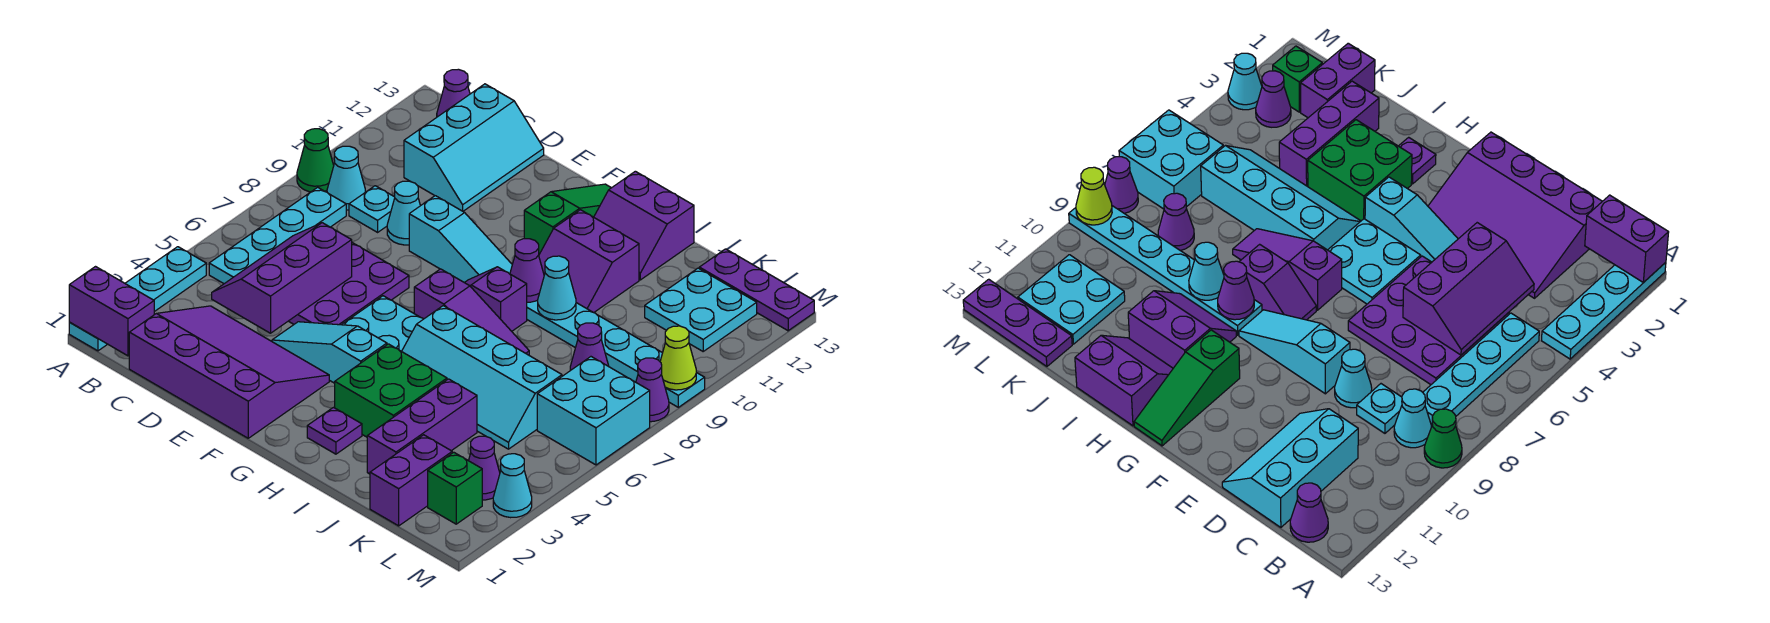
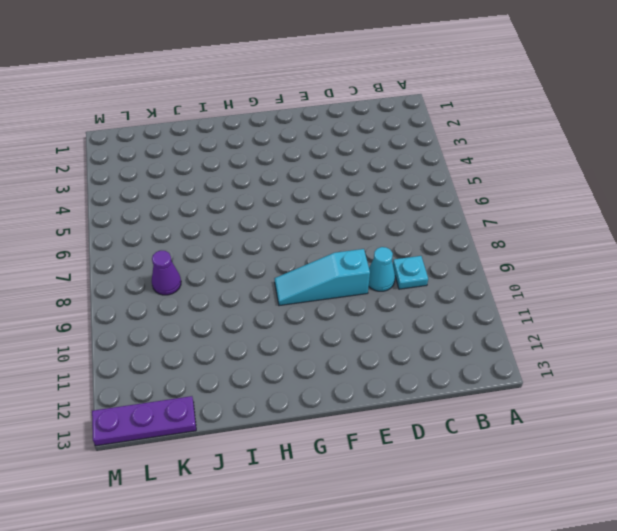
none -> cyan plate A1:A4 level 1
none -> green cone A9 level 1
none -> cyan plate B5:B8 level 1
none -> cyan cone B9 level 1

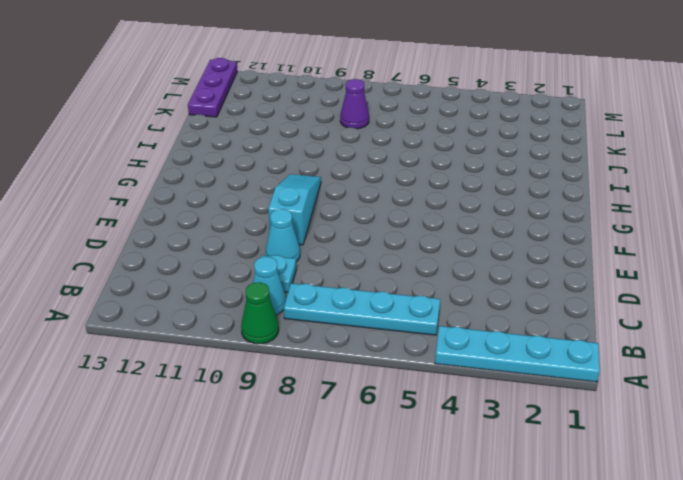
none -> purple cone B13 level 1
none -> purple slope C1:F3 level 1 top 1
none -> purple plate C5:E7 level 1
none -> cyan slope C11:D13 level 1 top C

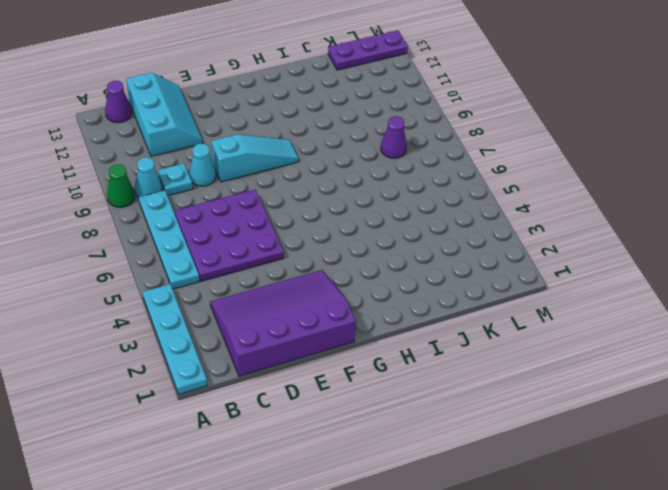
none -> cyan slope E4:G4 level 1 top G
none -> cyan plate F5:G6 level 1
none -> purple slope G7:I7 level 1 top G
none -> purple slope G8:H8 level 1 top H

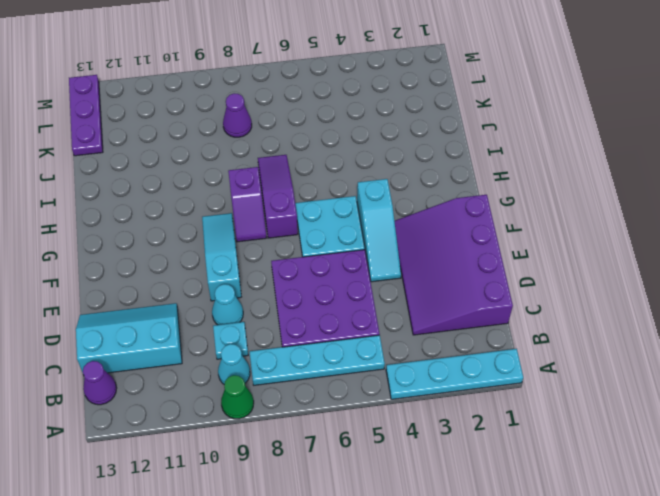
none -> green slope G11:G13 level 1 top 11
none -> purple plate H2 level 1
none -> green brick H3:I4 level 1
none -> cyan slope H5:K6 level 1 top 6

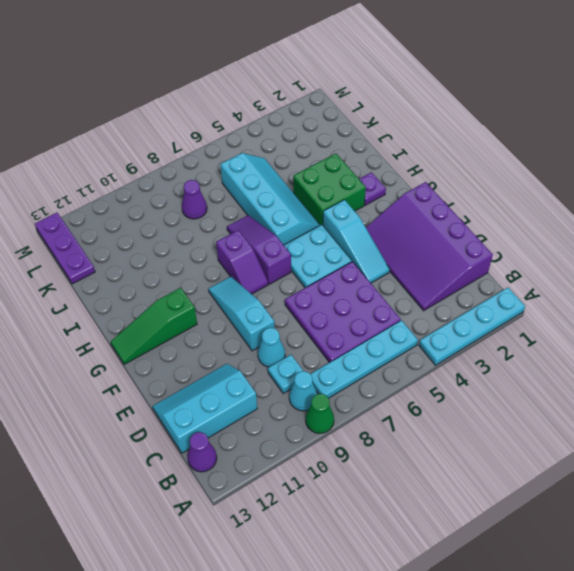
none -> cyan plate H9:M9 level 1
none -> purple slope H10:I11 level 1 top 11
none -> purple slope H12:I13 level 1 top 13
none -> purple brick J2:J4 level 1

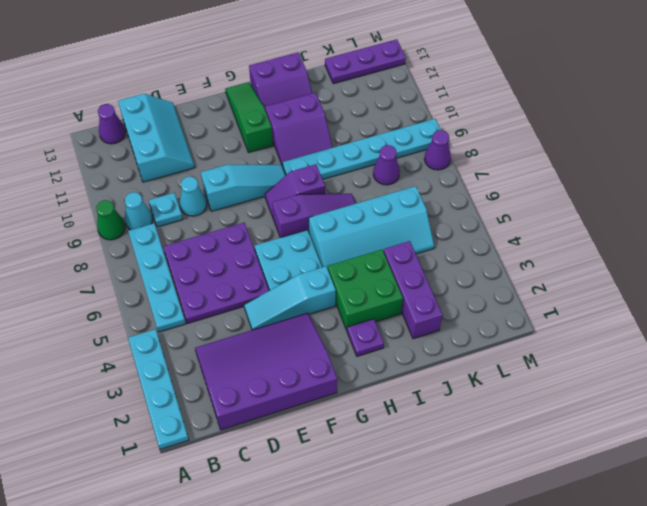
none -> purple brick K1:K2 level 1
none -> cyan plate K11:L12 level 1
none -> green brick L2 level 1
none -> purple cone L3 level 1

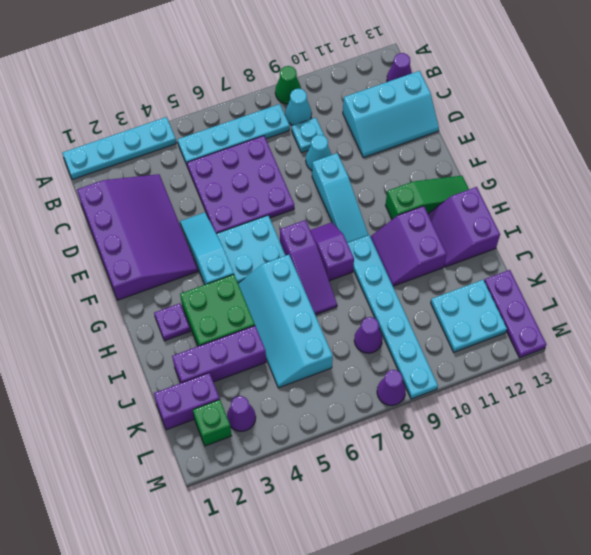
none -> cyan brick L6:M7 level 1
none -> cyan cone M3 level 1
none -> purple brick A1:B1 level 2
none -> purple slope C4:D6 level 2 top D

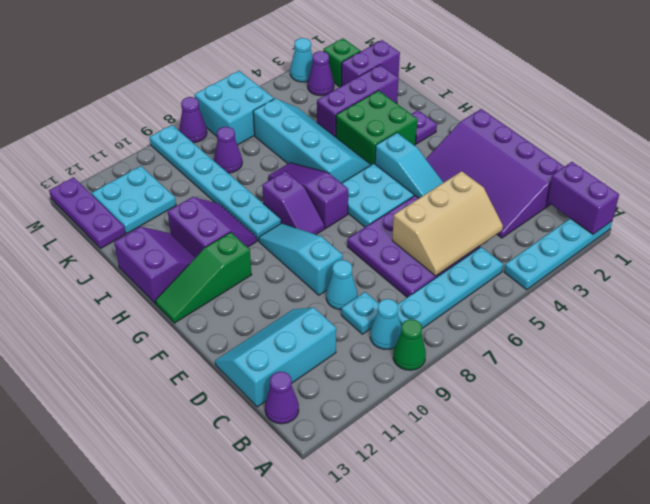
tan slope C4:D6 level 2 top D -> purple slope C4:D6 level 2 top D
none -> purple cone H9 level 2
none -> cyan cone I9 level 2
none -> lime cone M9 level 2

